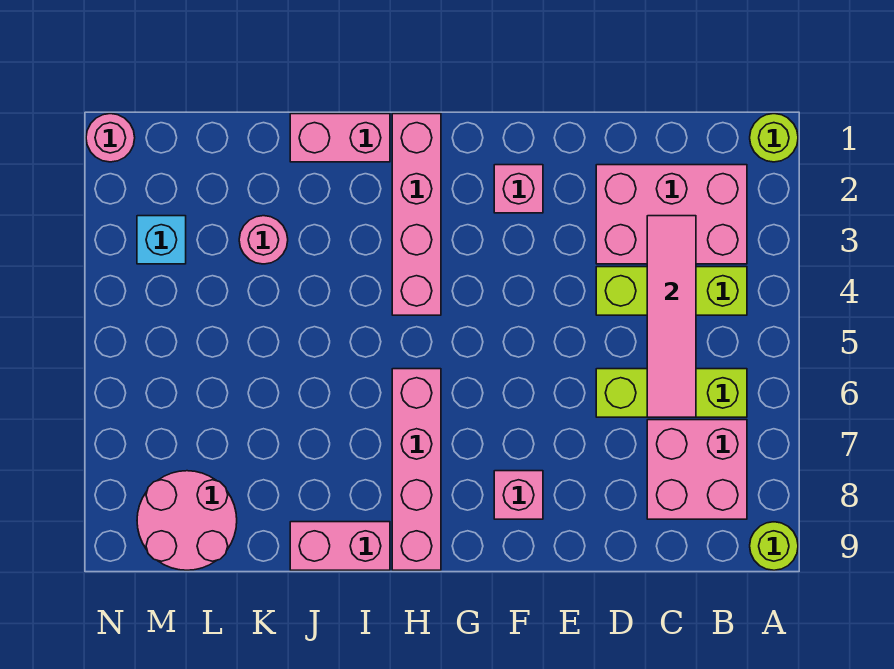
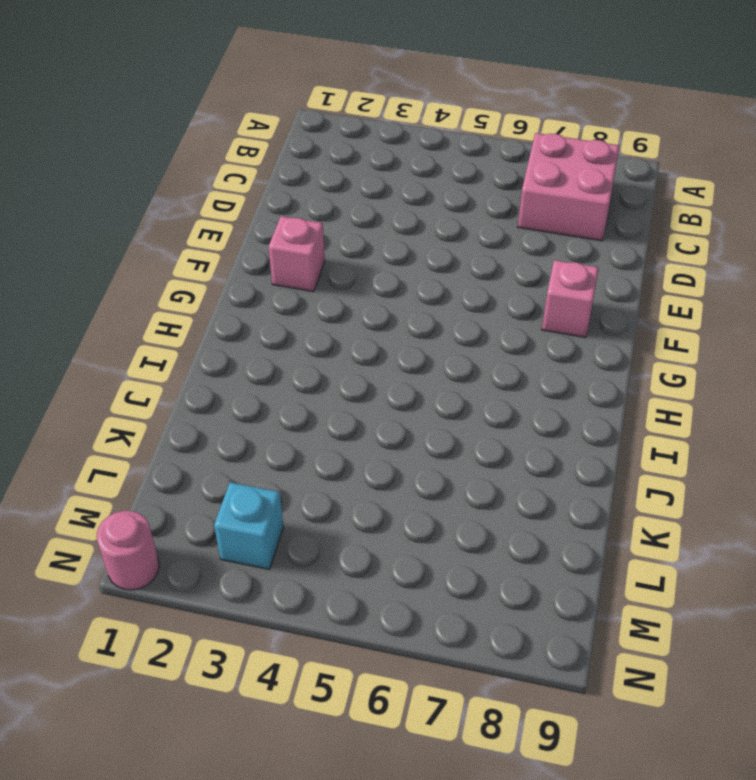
none -> lime round brick A1 level 1
none -> lime round brick A9 level 1
none -> pink brick B2:D3 level 1

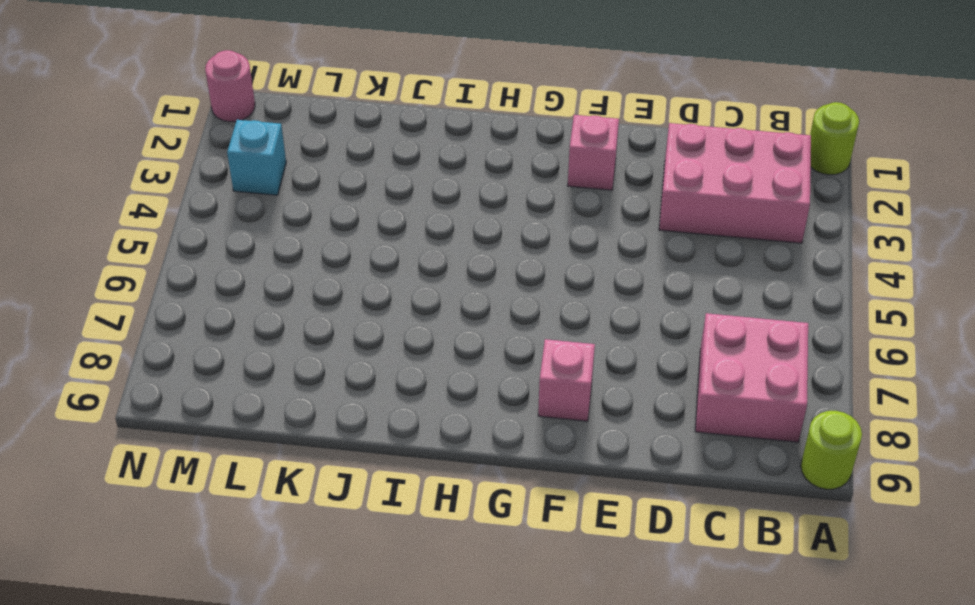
none -> lime brick B4:D4 level 1
none -> lime brick B6:D6 level 1
none -> pink brick H1:H4 level 1

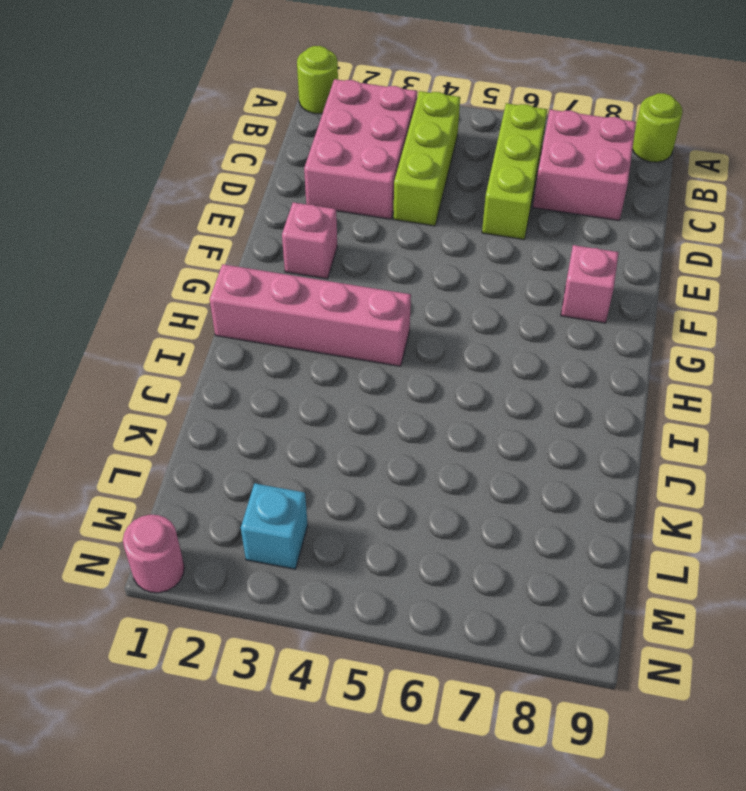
none -> pink brick H6:H9 level 1
none -> pink brick I1:J1 level 1
none -> pink brick I9:J9 level 1

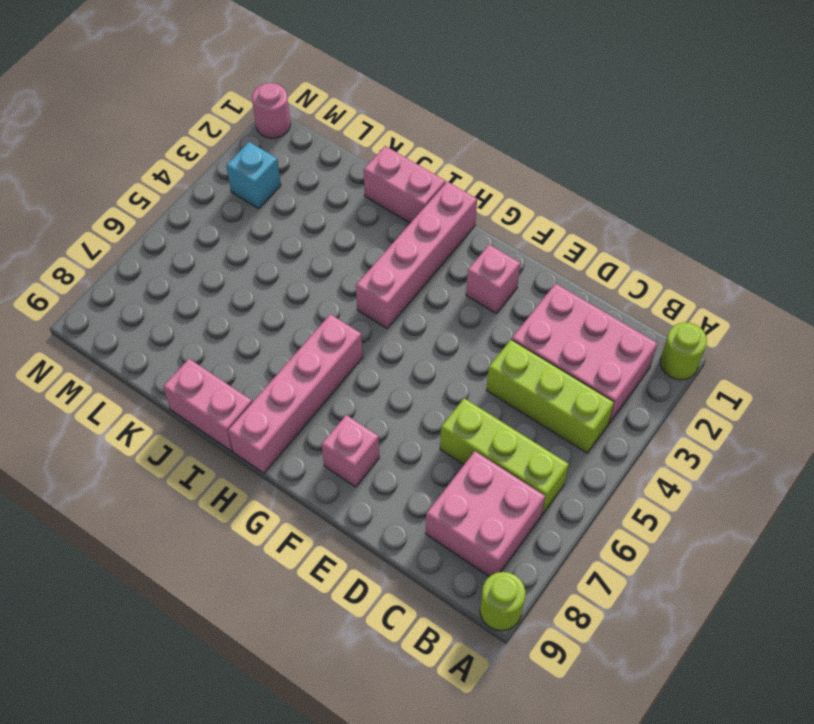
none -> pink round brick K3 level 1
none -> pink round brick L8:M9 level 1
none -> pink tile C3:C6 level 2

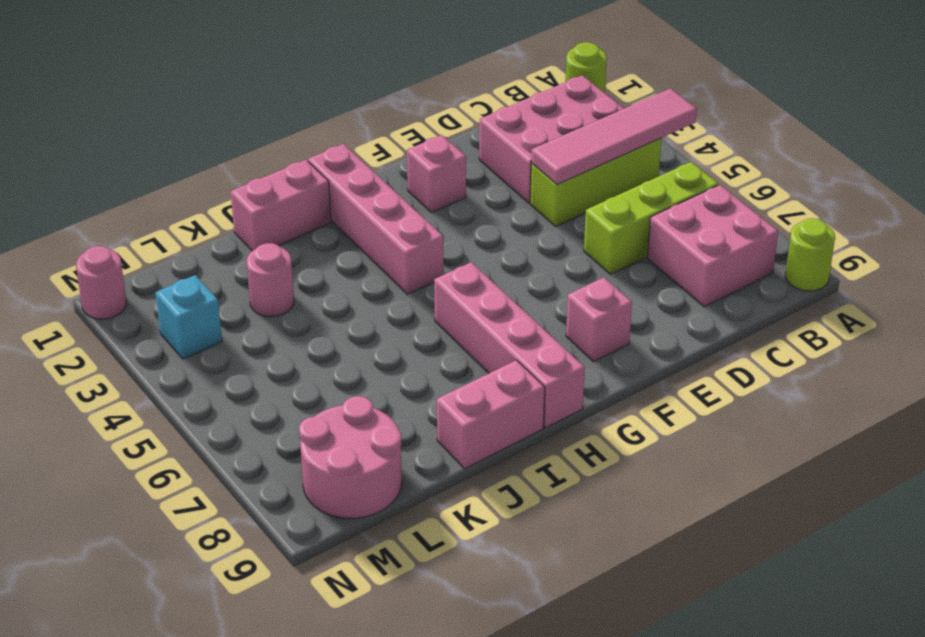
pink tile A4:D4 level 2 -> pink tile C3:C6 level 2

